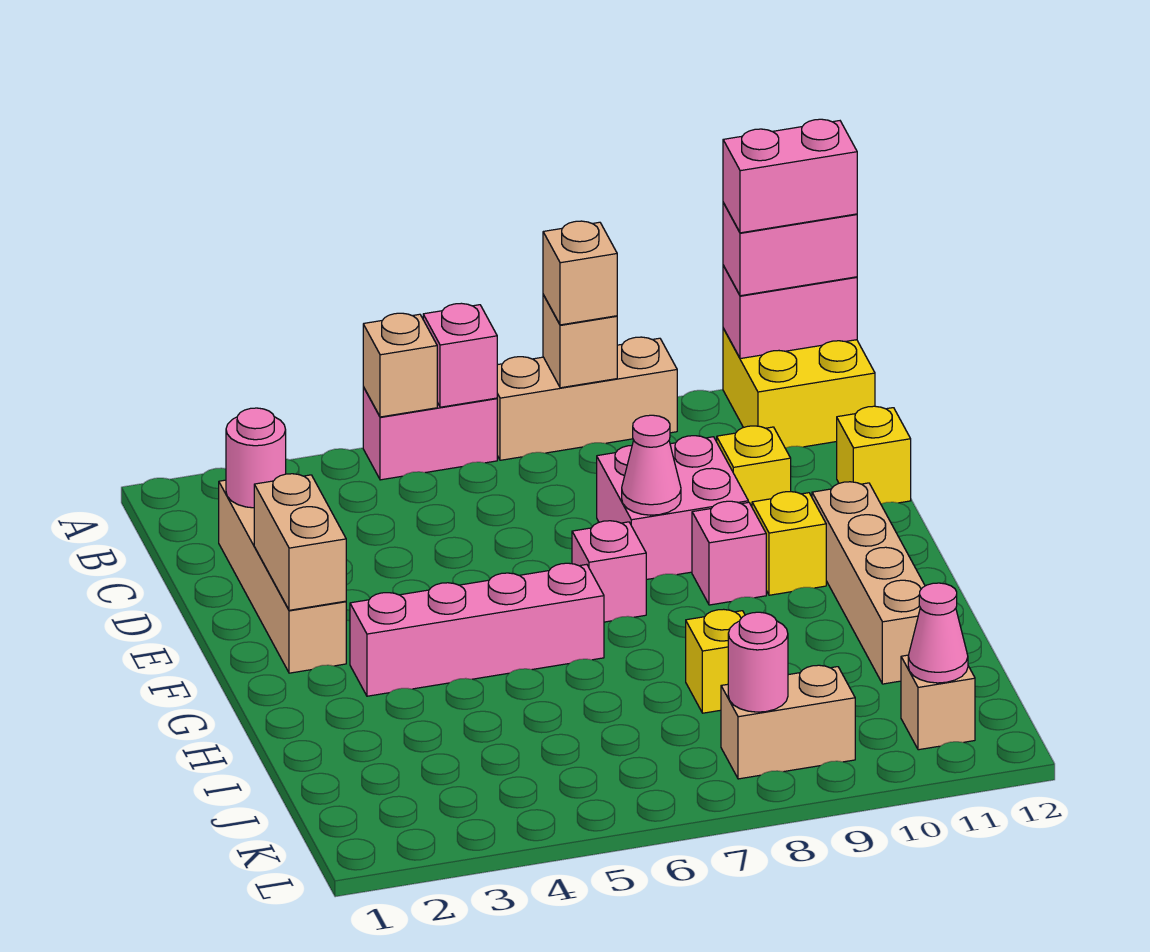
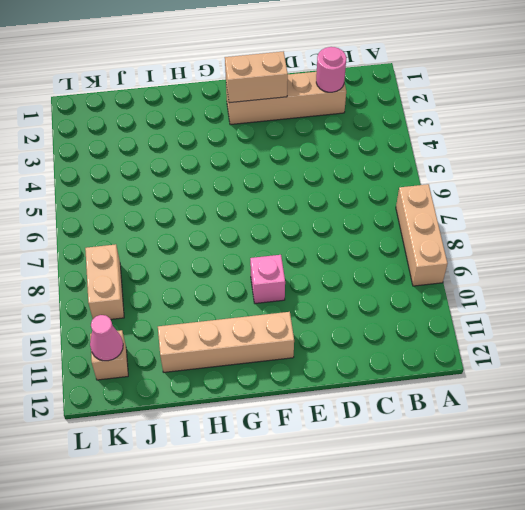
none -> pink brick A5:A6 level 1
none -> yellow brick A11:B12 level 1
none -> pink brick D8:E9 level 1

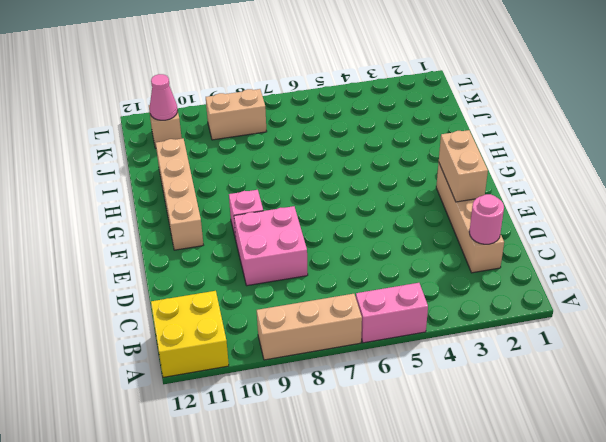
none -> yellow brick D10 level 1
none -> yellow brick D12 level 1
none -> pink brick F7 level 1

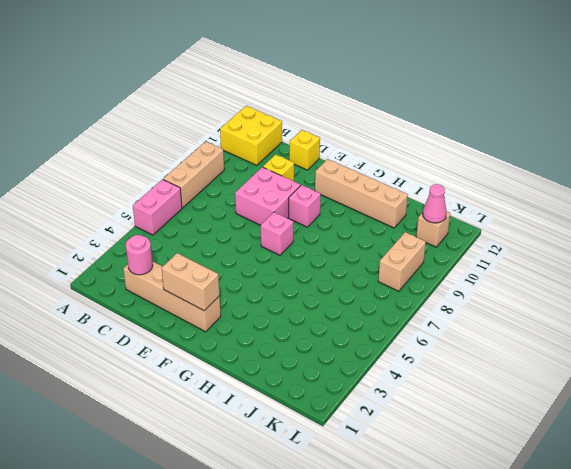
none -> yellow brick F10 level 1
none -> pink brick G3:G6 level 1
none -> yellow brick I8 level 1

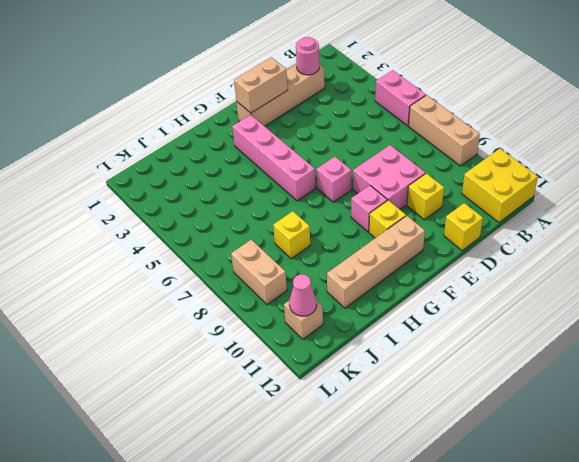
none -> tan brick A5 level 2
none -> pink brick A6 level 2
none -> tan brick A8 level 2

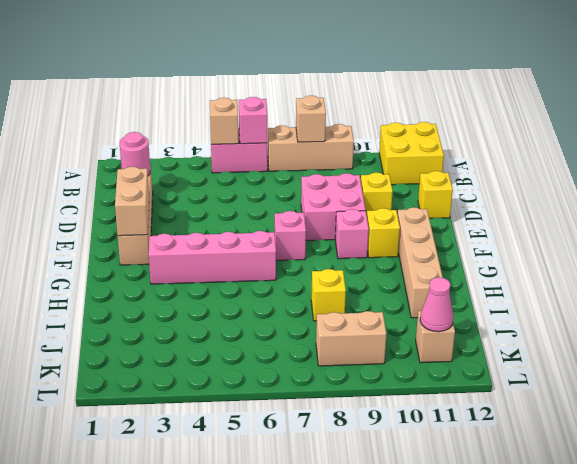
none -> pink brick A11:A12 level 2
none -> pink cone E8 level 2
none -> pink round brick K8 level 2

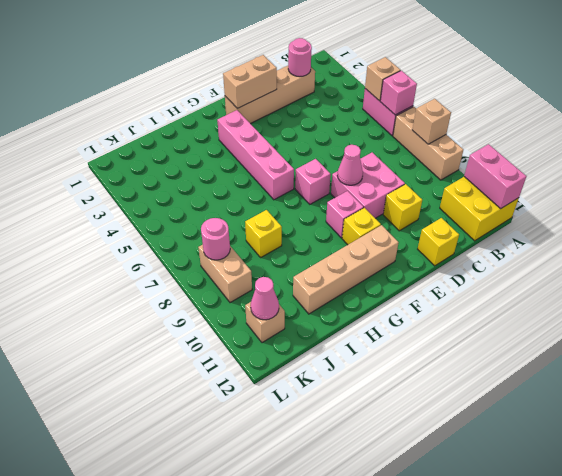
none -> tan brick A8 level 3
none -> pink brick A11:A12 level 3
none -> pink brick A11:A12 level 4

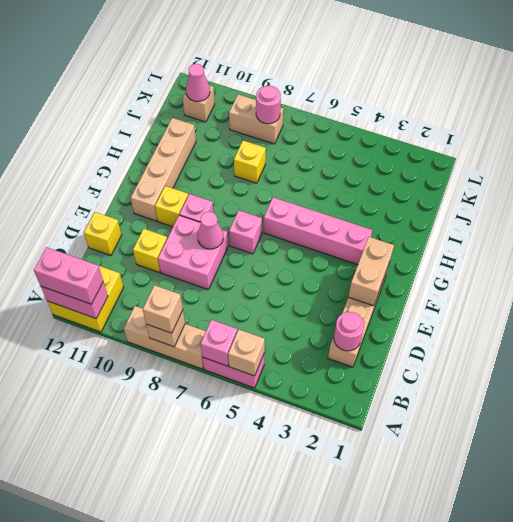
none -> pink brick A11:A12 level 4

